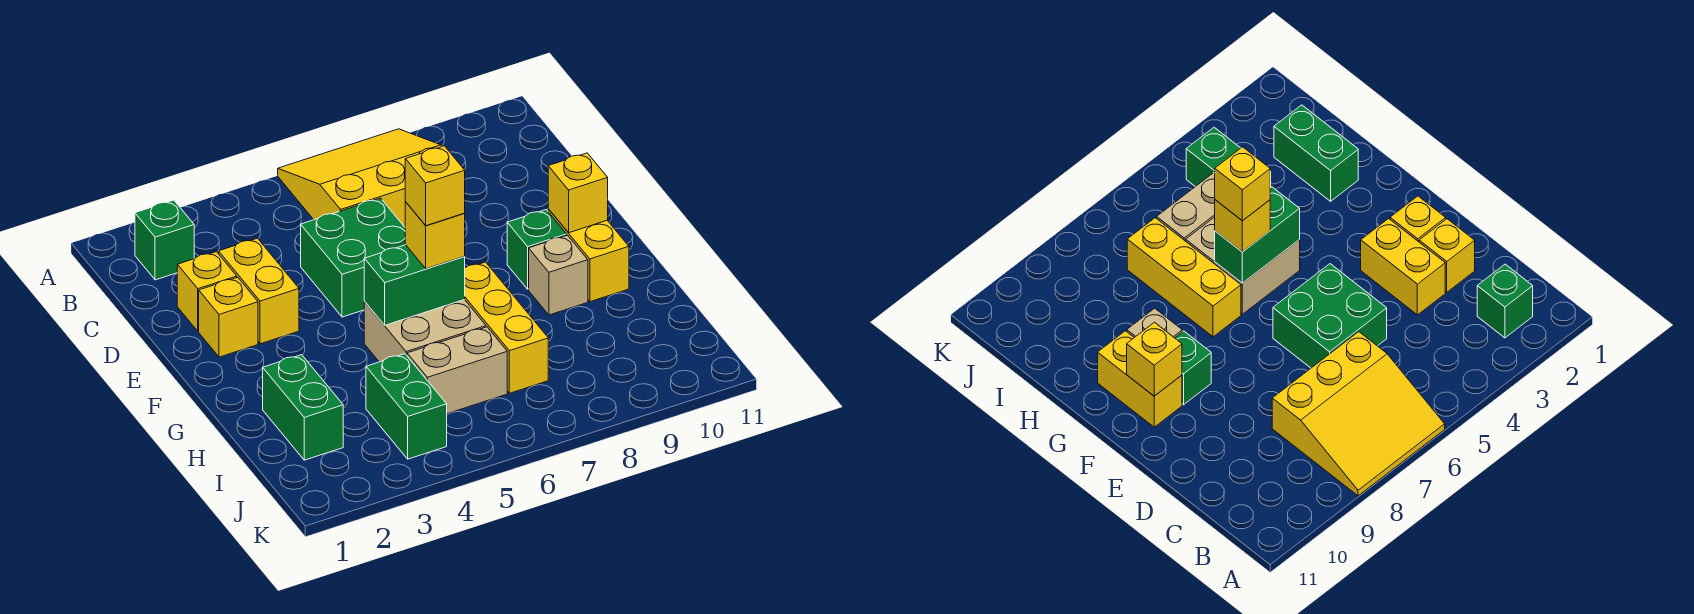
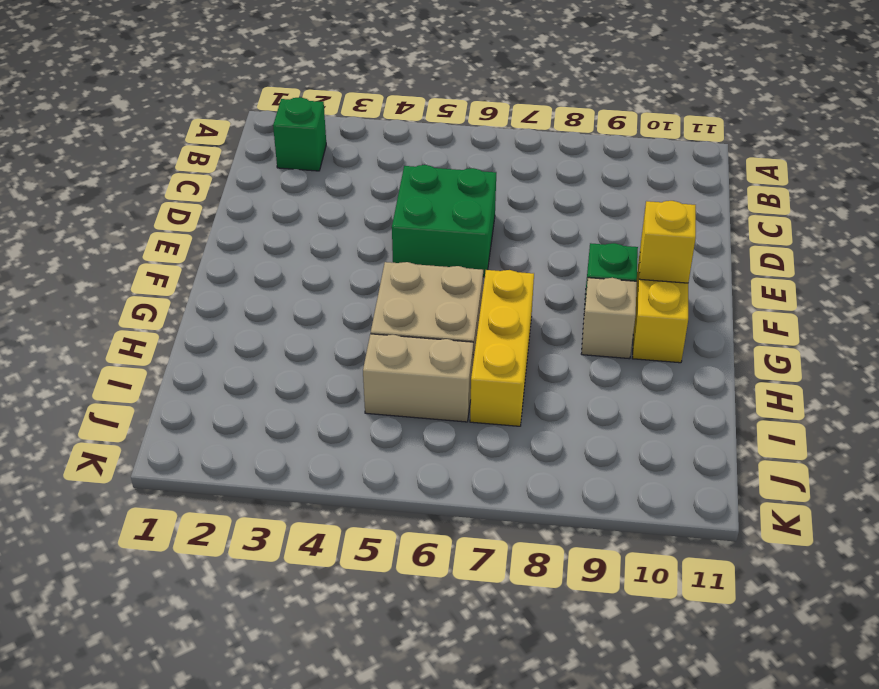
none -> yellow slope A6:C8 level 1 top C
none -> yellow brick D2 level 1
none -> yellow brick D3:E3 level 1

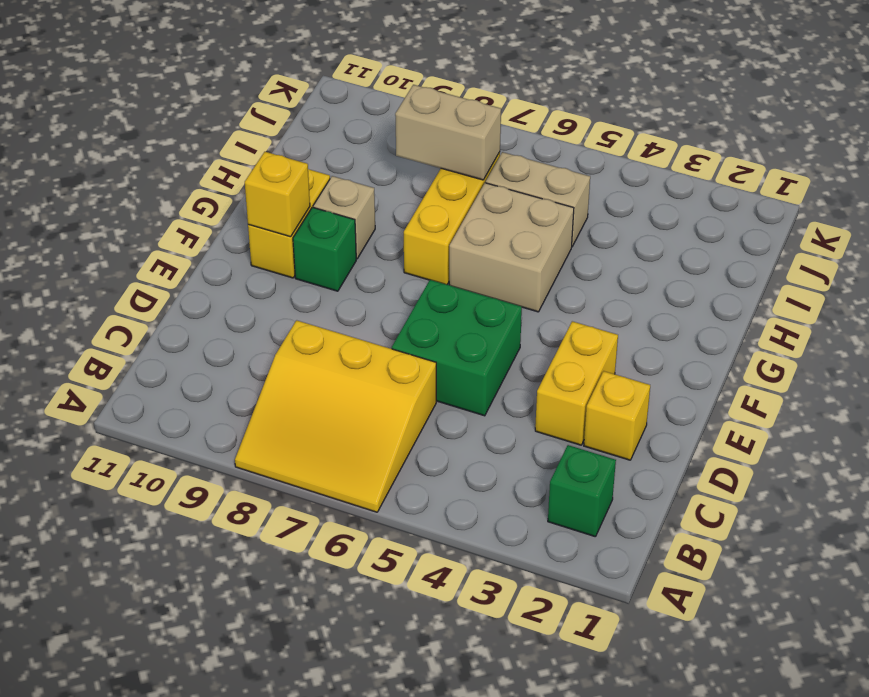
tan brick I7:I8 level 2 -> none
none -> yellow brick E2 level 1
none -> green brick H2:I2 level 1
none -> green brick I4:J4 level 1

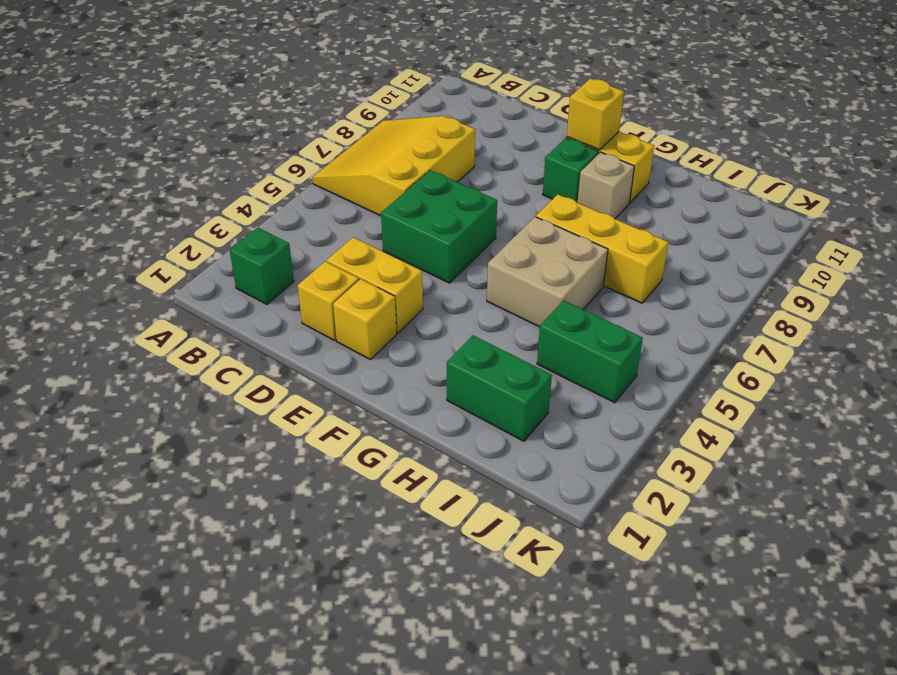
none -> tan brick I5:I6 level 1
none -> green brick G5:G6 level 2
none -> yellow brick G6 level 3

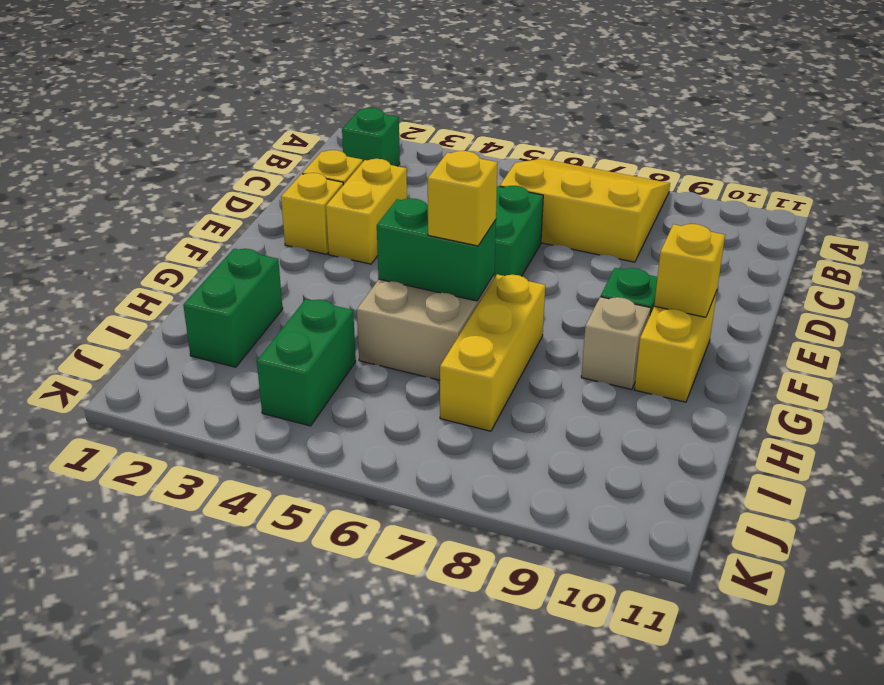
none -> tan brick I5:I6 level 1
none -> yellow brick G6 level 4

